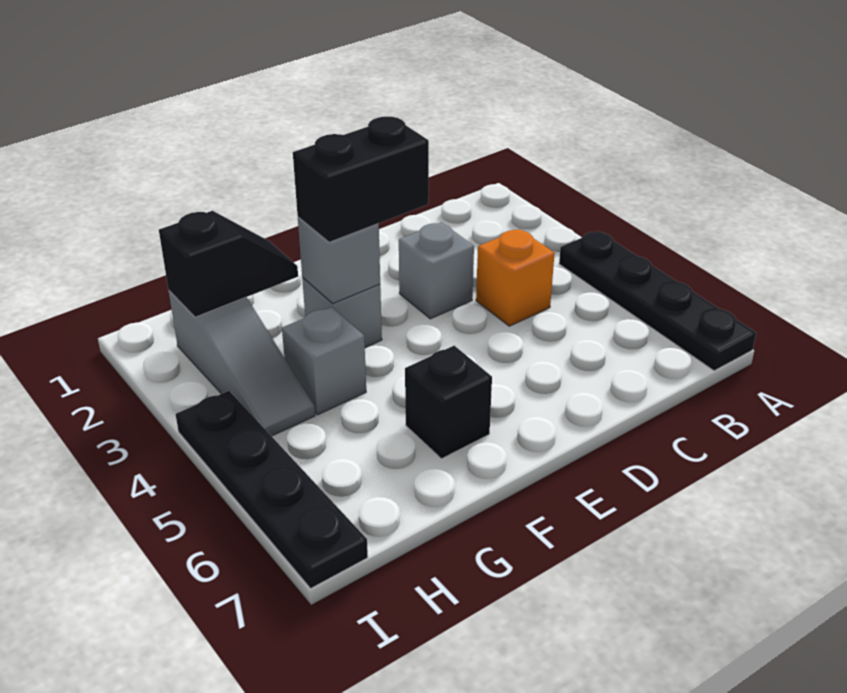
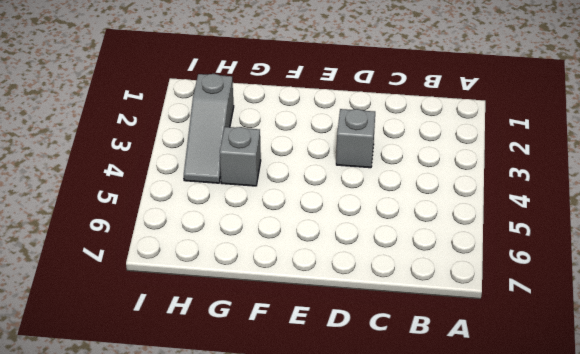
none -> black plate A4:A7 level 1
none -> orange brick C4 level 1

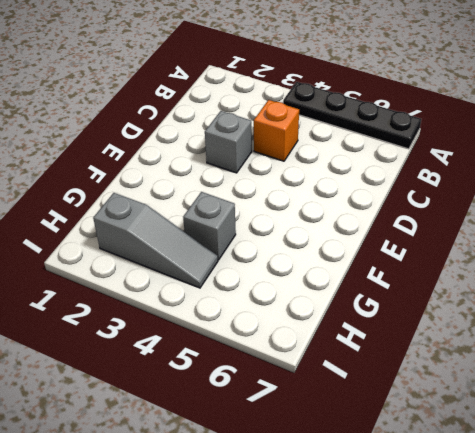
none -> grey brick F3 level 1
none -> black brick F6 level 1

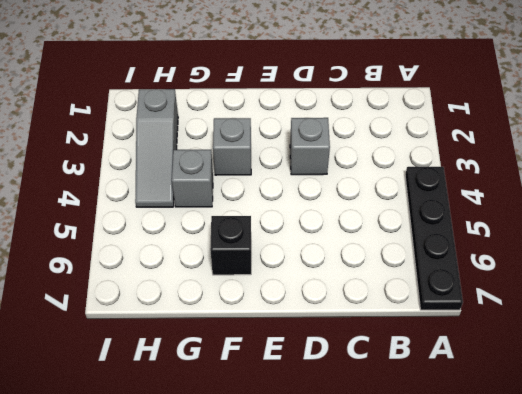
none -> orange brick C4 level 1
none -> black plate I4:I7 level 1

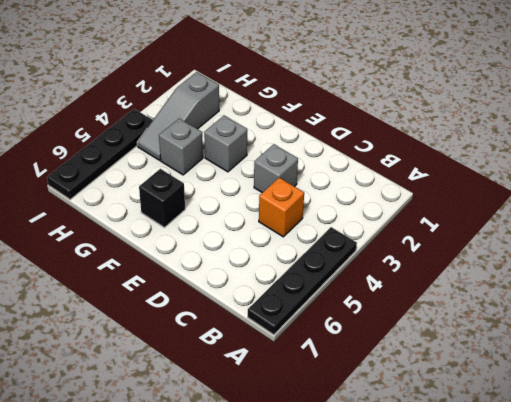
none -> grey brick F3 level 2
none -> black slope G2:H2 level 2 top H

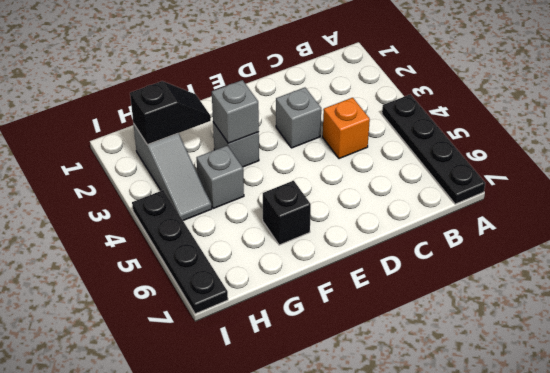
none -> black brick E3:F3 level 3

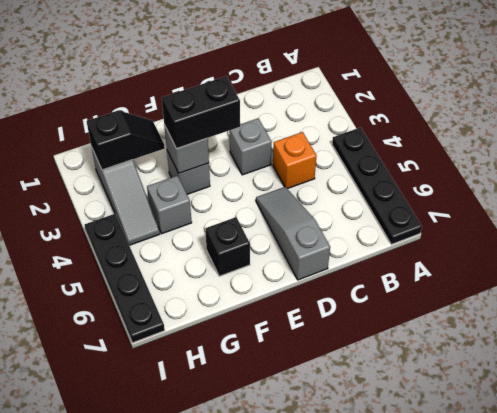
grey slope D5:D7 level 1 top 7 -> none

